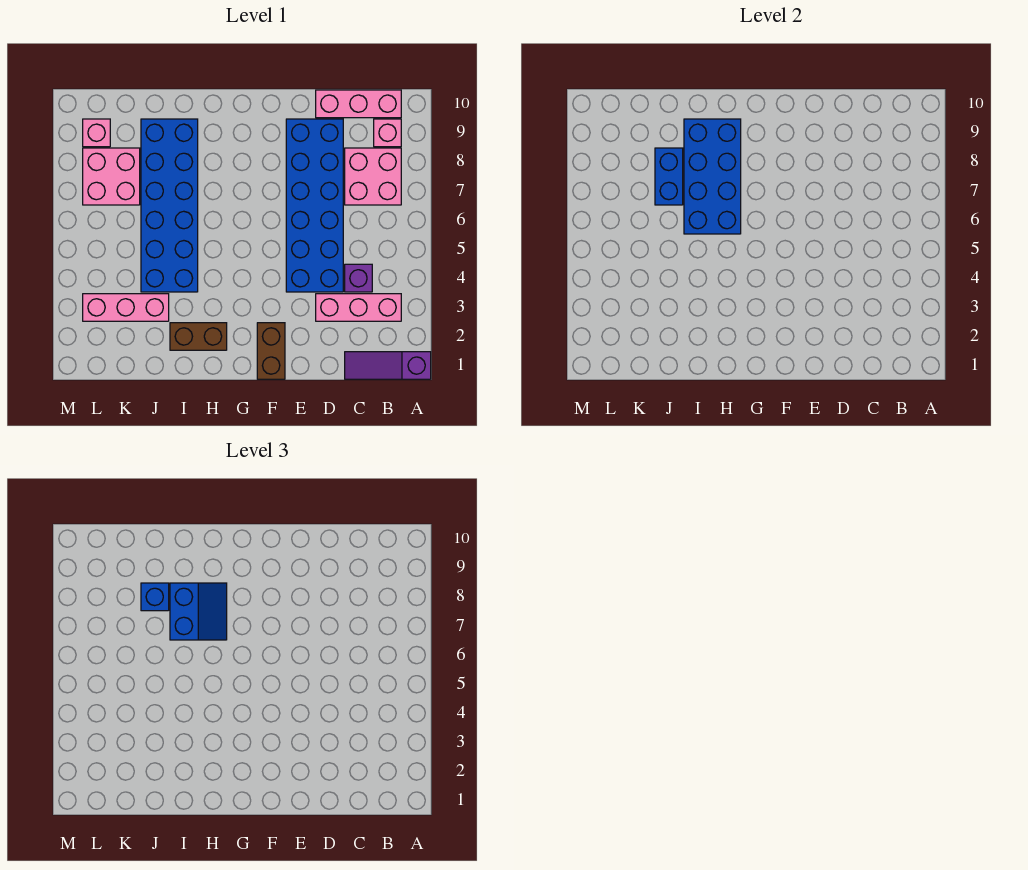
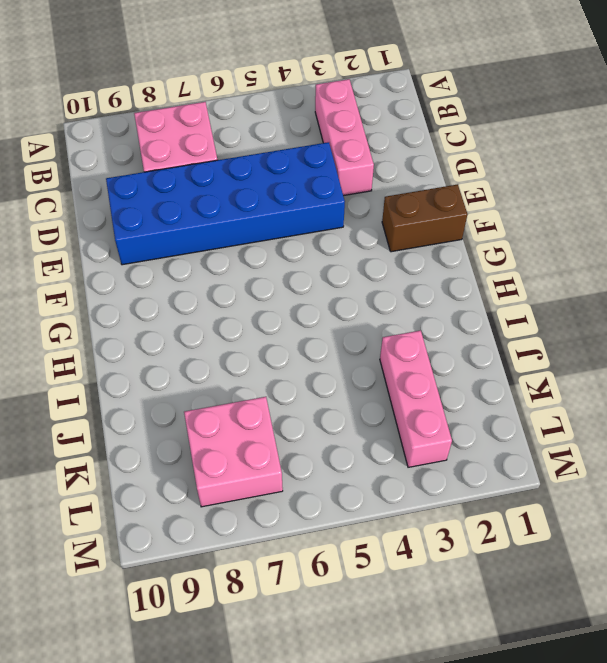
none -> purple slope A1:C1 level 1 top A
none -> pink brick B9 level 1
none -> pink brick B10:D10 level 1

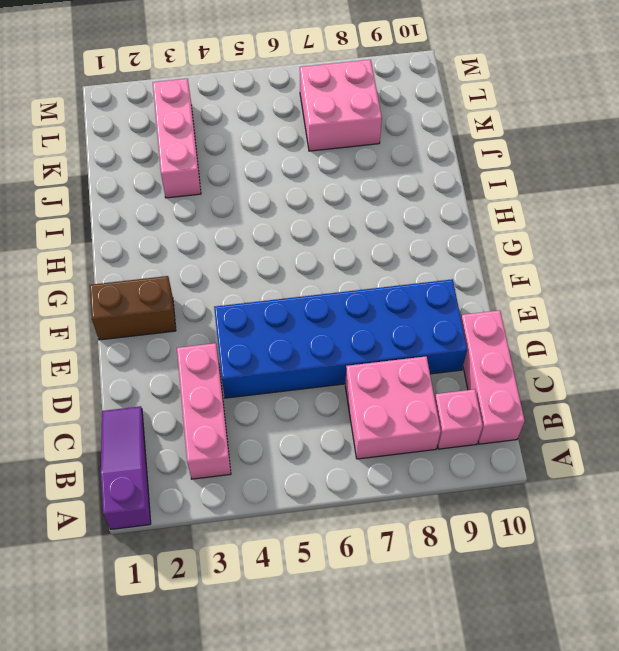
none -> purple brick C4 level 1
none -> brown brick H2:I2 level 1
none -> blue brick I4:J9 level 1

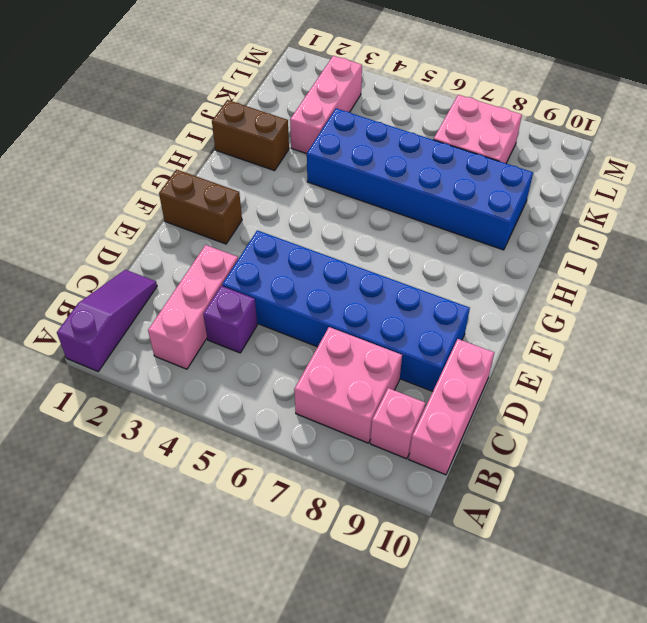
brown brick I1:I2 level 1 -> brown brick H2:I2 level 1
none -> pink brick L9 level 1
none -> blue brick H6:I9 level 2
none -> blue brick J7:J8 level 2

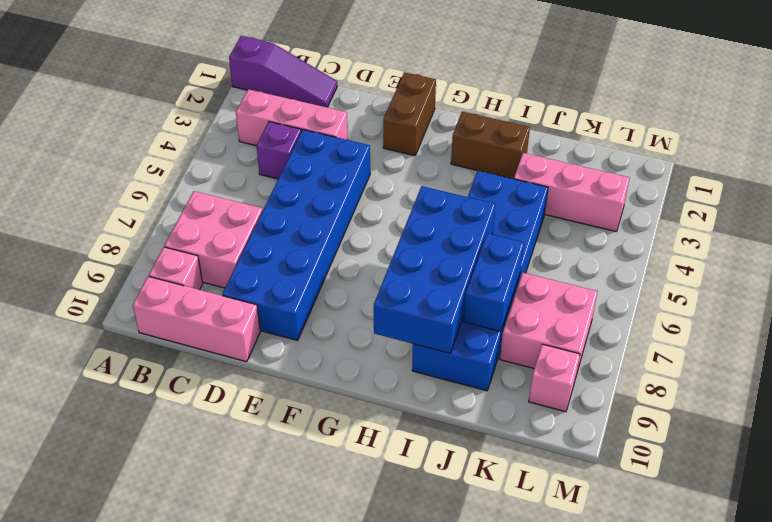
none -> blue slope H7:I8 level 3 top I
none -> blue brick J8 level 3

